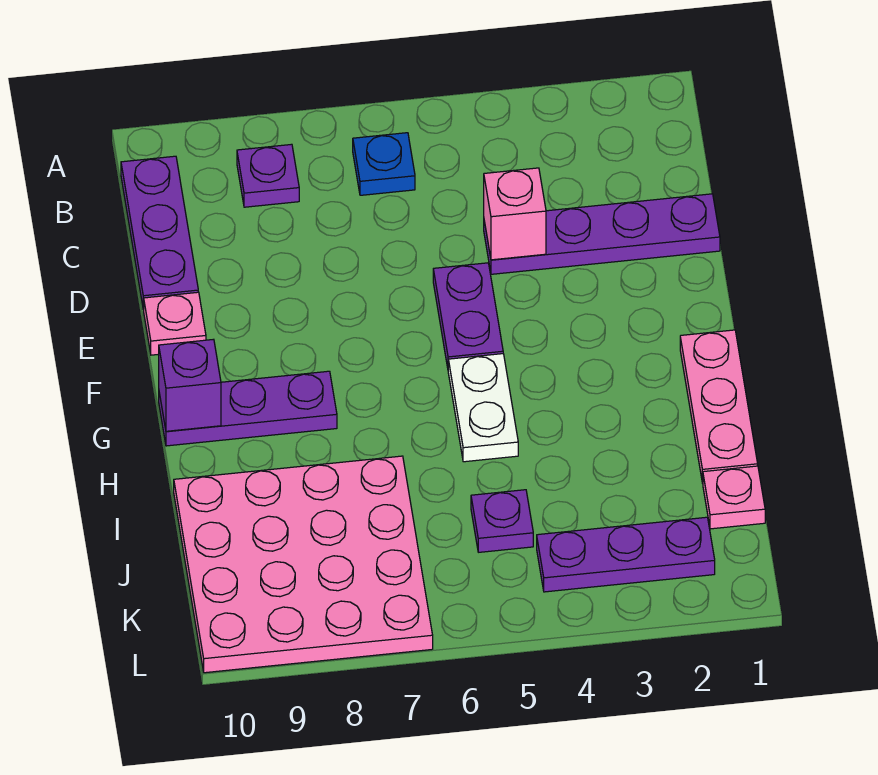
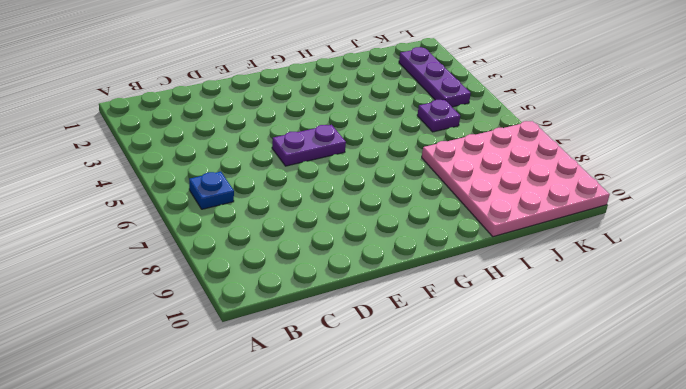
none -> purple plate B8 level 1
none -> purple plate B10:D10 level 1
none -> purple plate D1:D4 level 1

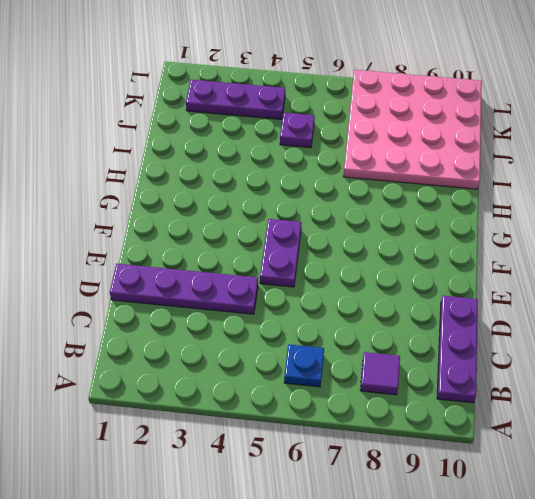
purple tile B8 level 1 -> purple plate B8 level 1
none -> pink plate E10 level 1
none -> pink plate G1:I1 level 1
none -> white plate G5:H5 level 1

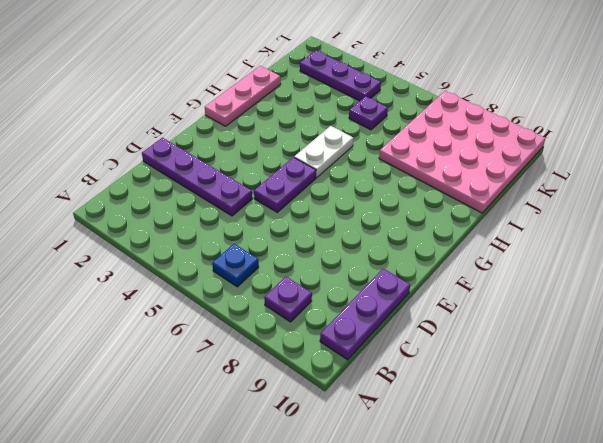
none -> pink plate E10 level 1
none -> purple plate G8:G10 level 1
none -> pink plate J1 level 1

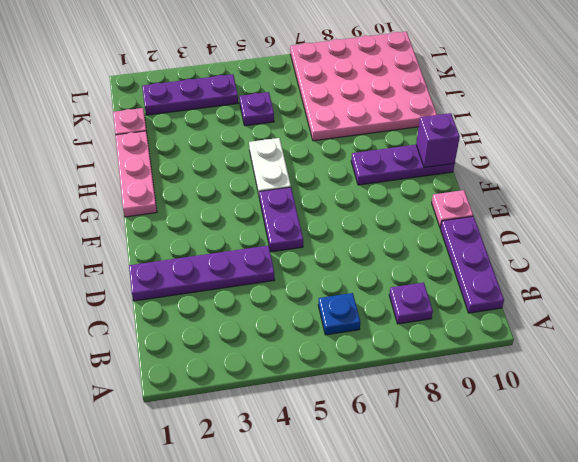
none -> pink brick D4 level 2

